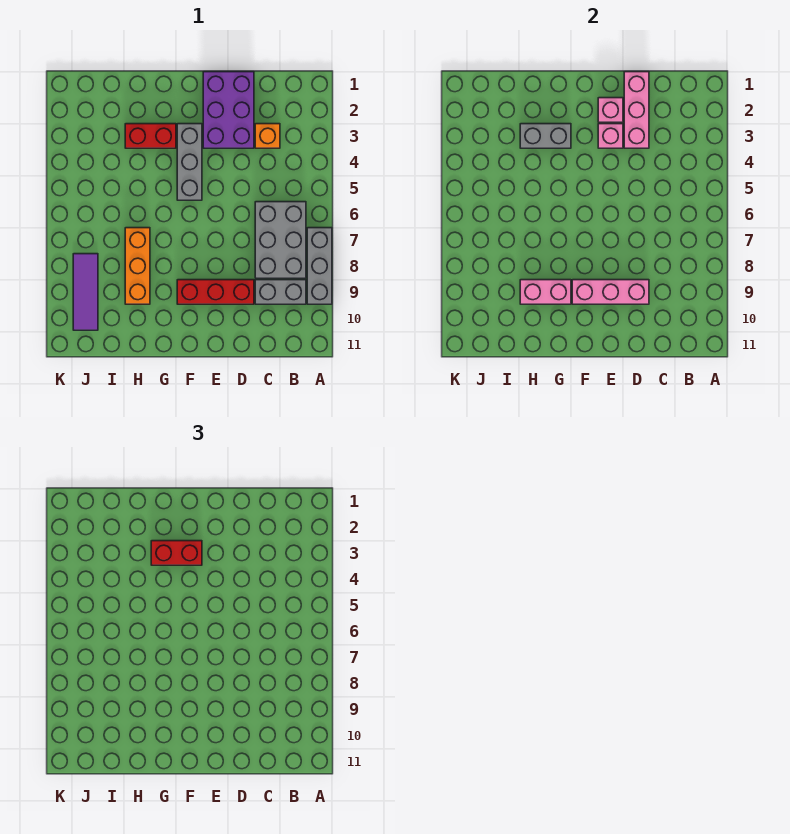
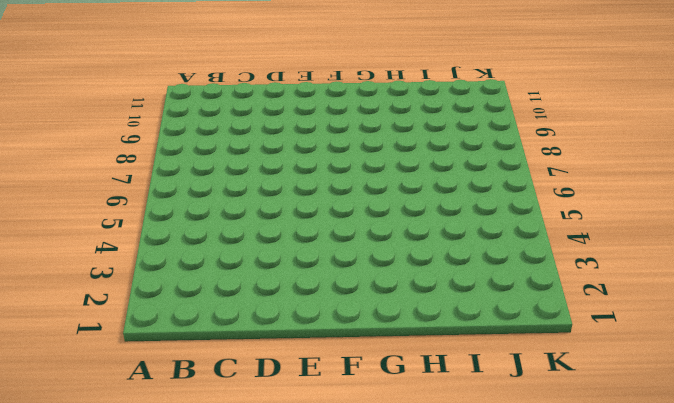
none -> grey brick A7:A9 level 1
none -> grey brick B6:C8 level 1
none -> grey brick B9:C9 level 1

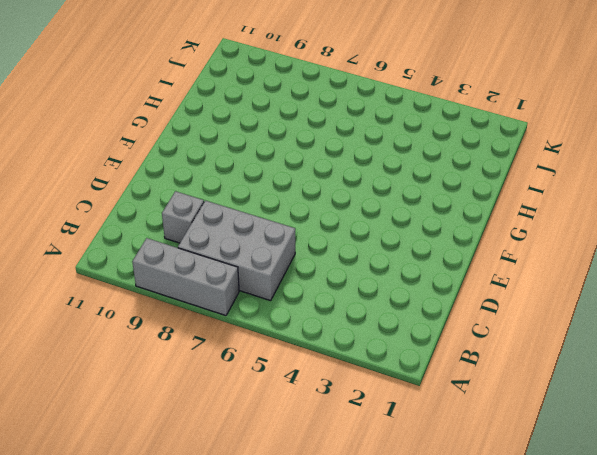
grey brick C9 level 1 -> grey brick B9:C9 level 1
none -> orange brick C3 level 1
none -> purple brick D1:E3 level 1
none -> red brick D9:F9 level 1

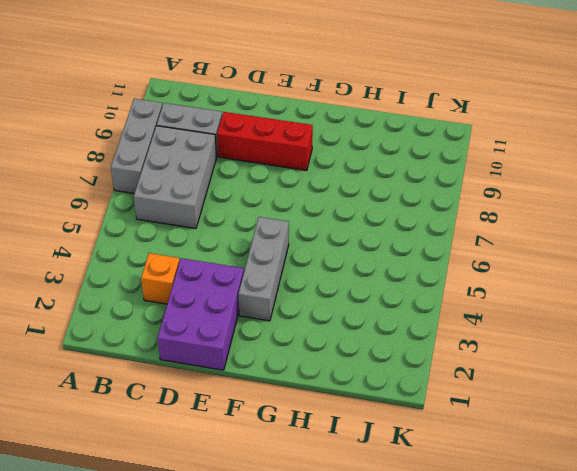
none -> red brick G3:H3 level 1
none -> orange brick H7:H9 level 1
none -> purple tile J8:J10 level 1

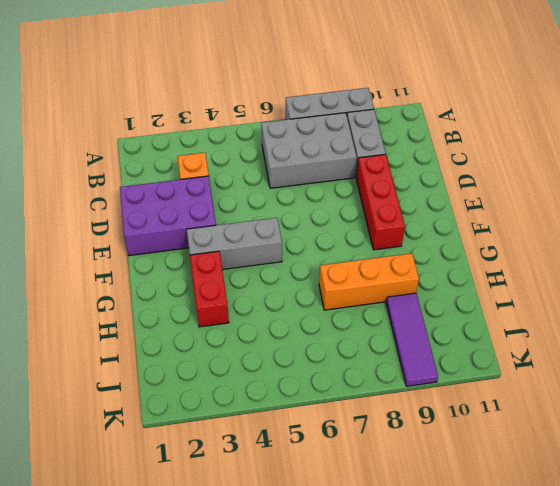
purple tile I9:K9 level 1 -> purple tile J8:J10 level 1
none -> pink brick D1:D3 level 2
none -> pink brick D9:F9 level 2
none -> pink brick E2 level 2

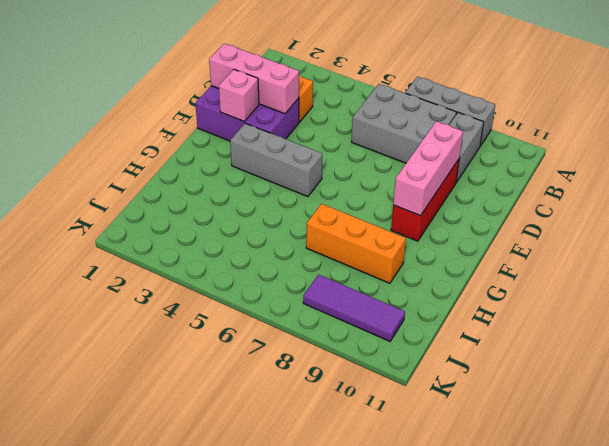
none -> red brick G3:H3 level 1
none -> pink brick E3 level 2
none -> grey brick G3:H3 level 2

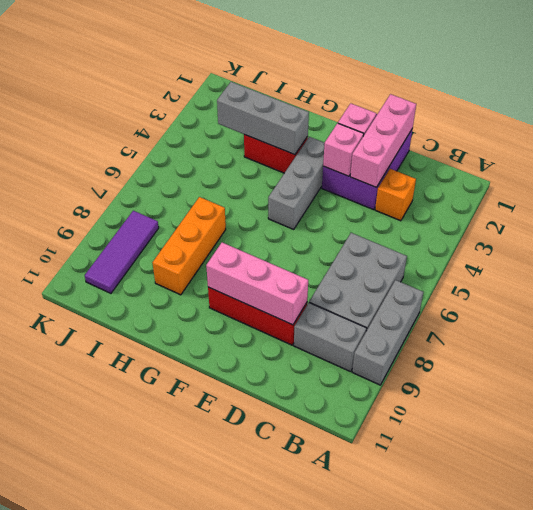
grey brick G3:I3 level 2 -> grey brick G3:H3 level 2
none -> pink brick G9:H9 level 2
none -> red brick F3:G3 level 3

